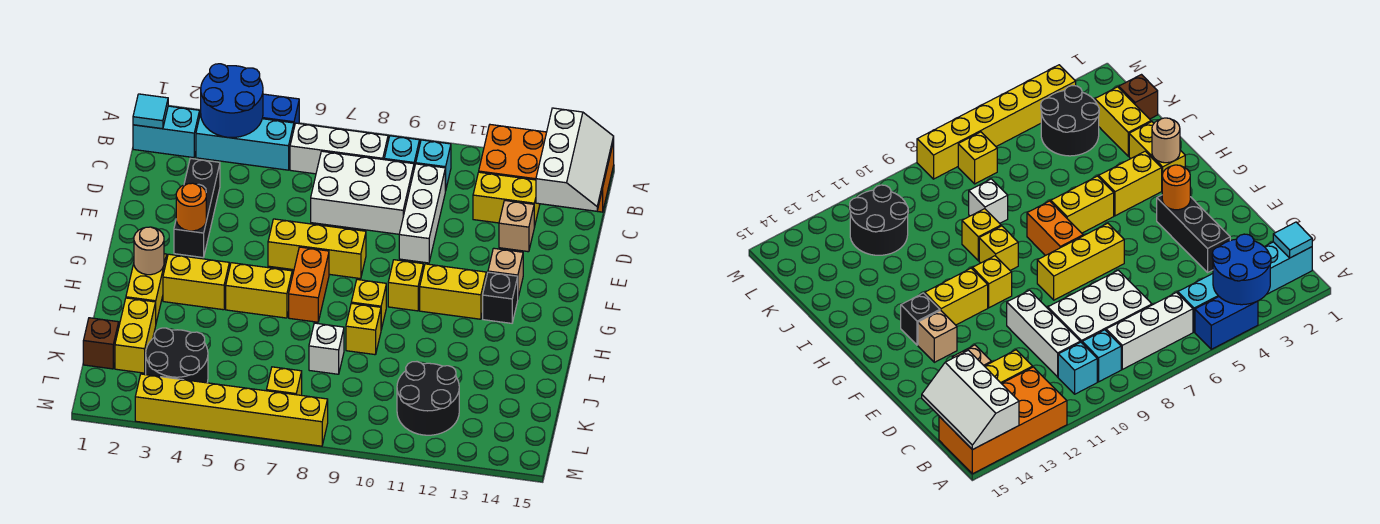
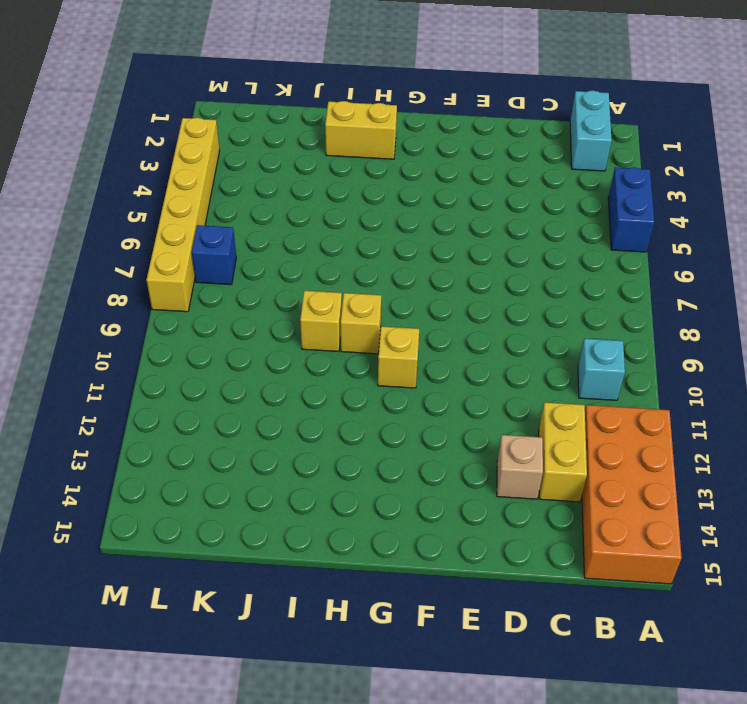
blue brick L7 level 1 -> yellow brick L7 level 1
none -> cyan brick B3:B5 level 1
none -> white brick B6:B8 level 1
none -> cyan brick B9 level 1
none -> white brick C7:D9 level 1

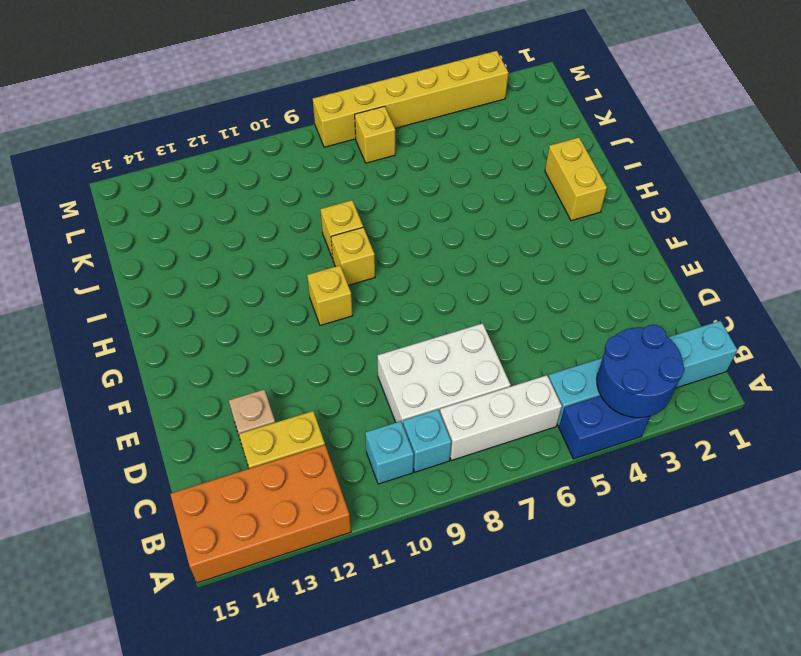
none -> white brick C10:E10 level 1
none -> black brick D3:F3 level 1
none -> yellow brick F6:F8 level 1
none -> tan brick F13 level 1

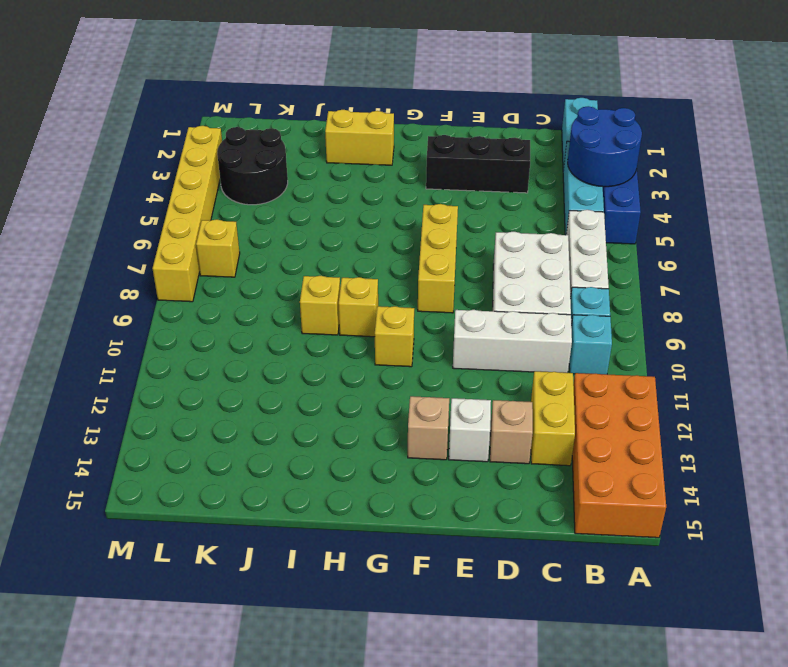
white brick E13 level 1 -> white brick J8 level 1
none -> orange brick G7:H7 level 1
none -> yellow brick G11:G12 level 1
none -> black brick G13 level 1
none -> yellow brick H3:H4 level 1

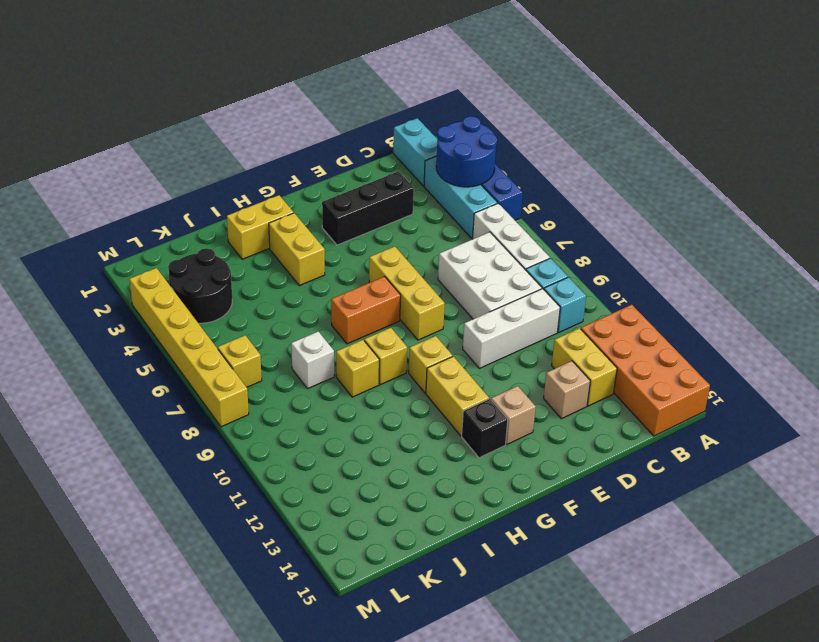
none -> yellow brick H5:H6 level 1
none -> yellow brick J2:K2 level 1
none -> brown brick K1 level 1
none -> black round brick K11:L12 level 1

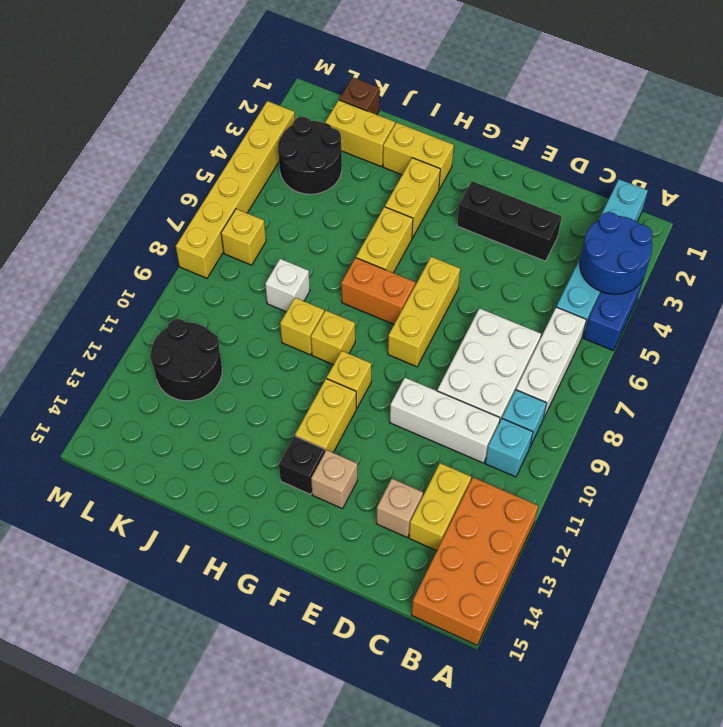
none -> white slope A14:C15 level 2 top 14
none -> cyan tile B1 level 2
none -> orange round brick F3 level 2
none -> tan round brick H2 level 2

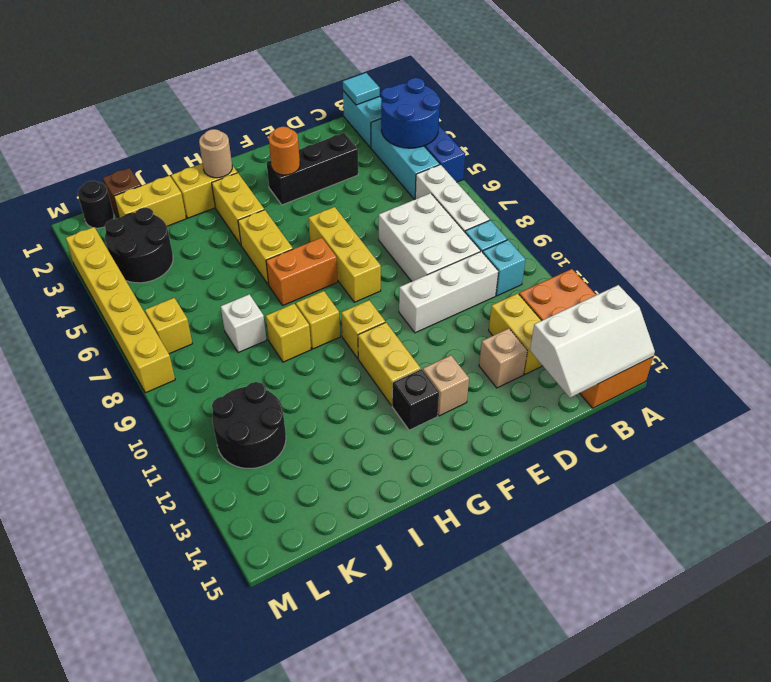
black round brick L1 level 1 -> none

